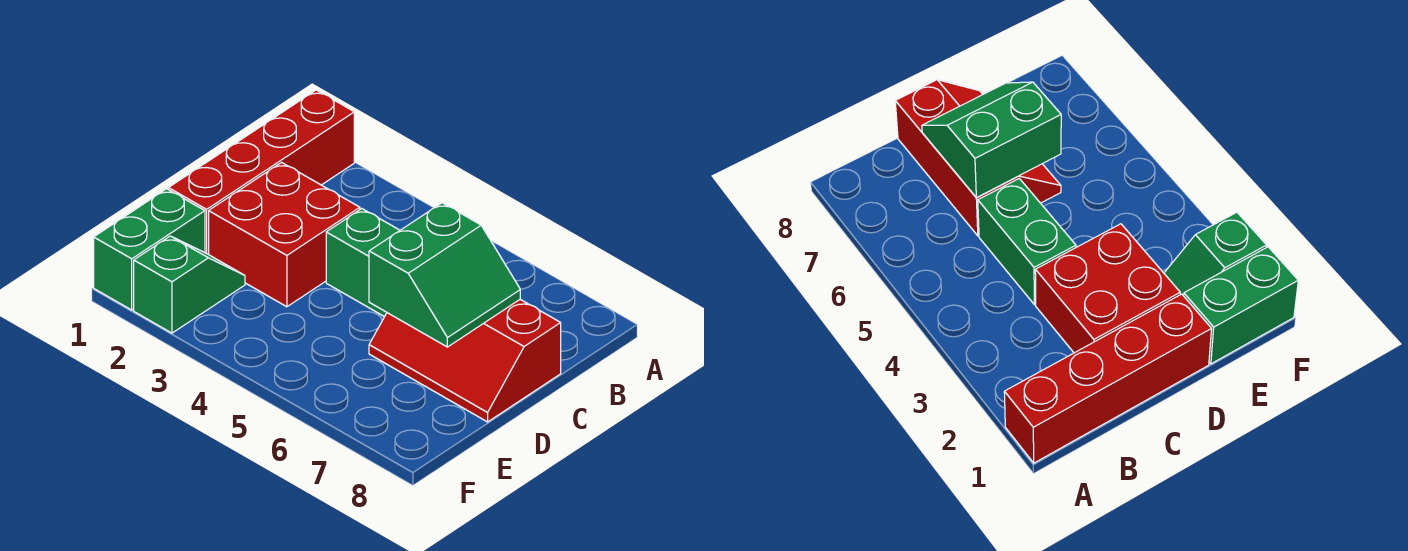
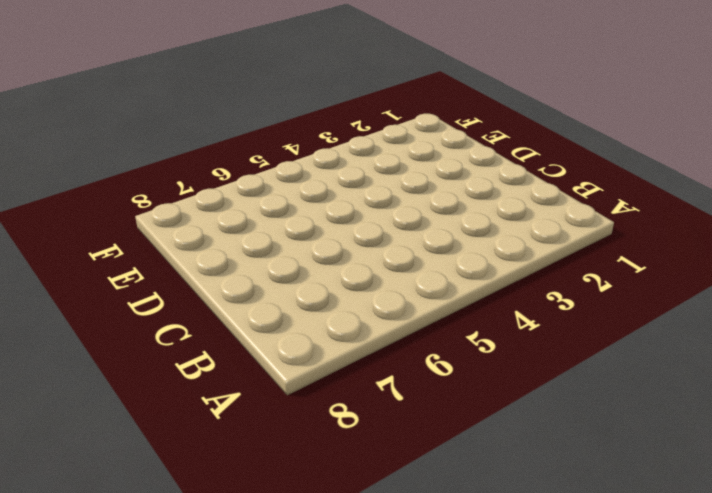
none -> red brick A1:D1 level 1
none -> red brick C2:D3 level 1

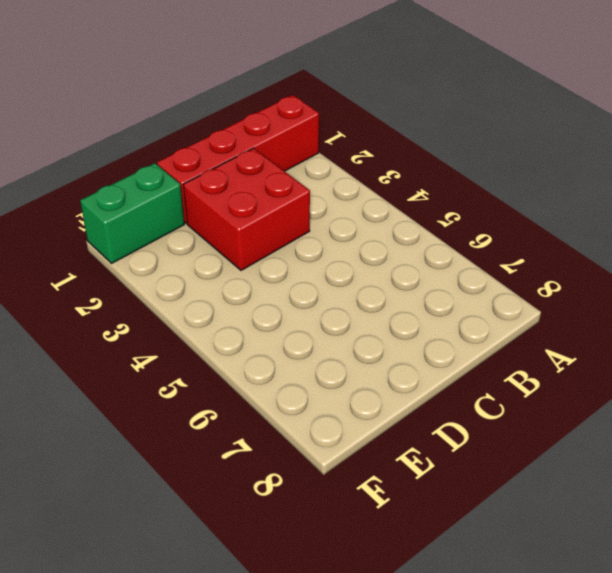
none -> green brick C4:C5 level 1
none -> red slope C6:D8 level 1 top C

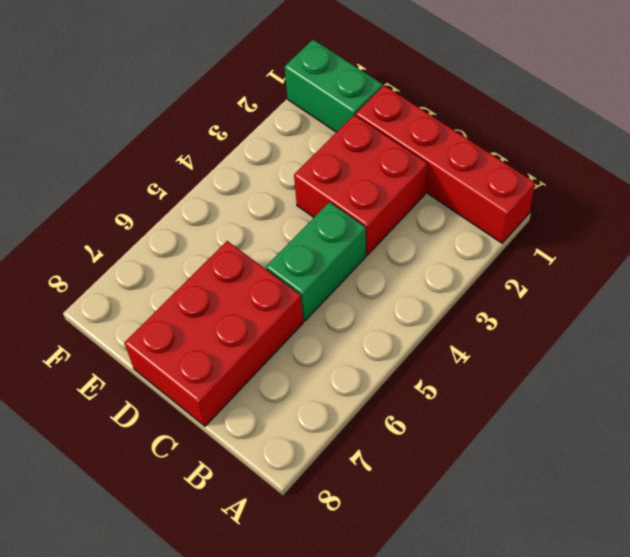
red brick C6:D8 level 1 -> red slope C6:D8 level 1 top C
none -> green slope E2:F2 level 1 top F
none -> green slope C6:D7 level 2 top 6

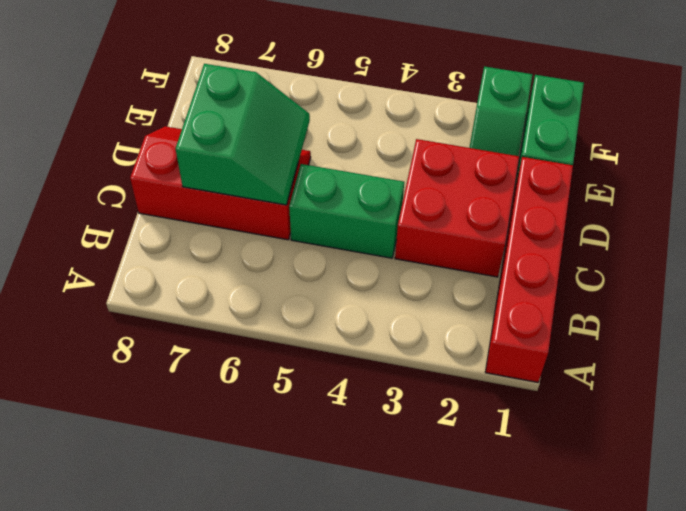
green slope C6:D7 level 2 top 7 -> green slope C6:D7 level 2 top 6

